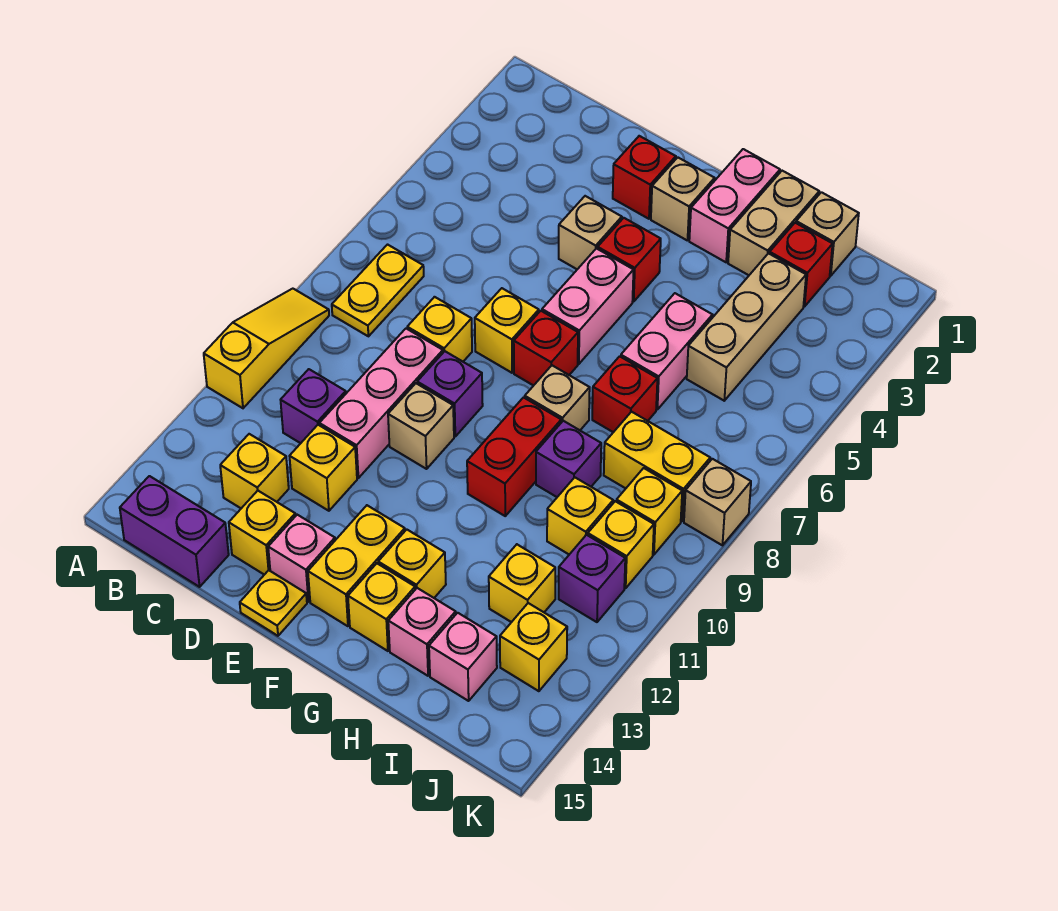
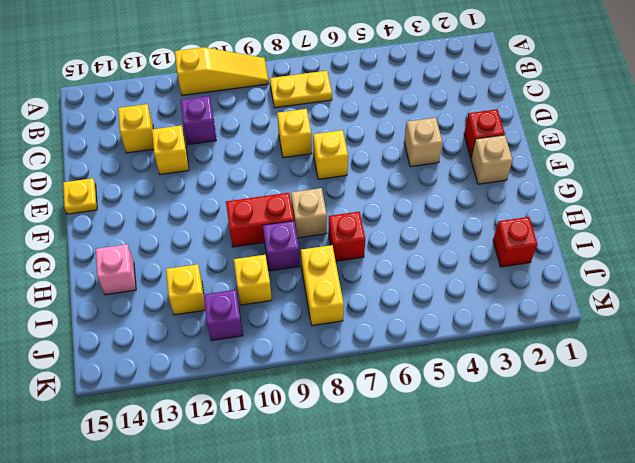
none -> purple brick B15:C15 level 1
none -> pink brick D9:D11 level 1
none -> yellow brick D14 level 1
none -> purple brick E9 level 1

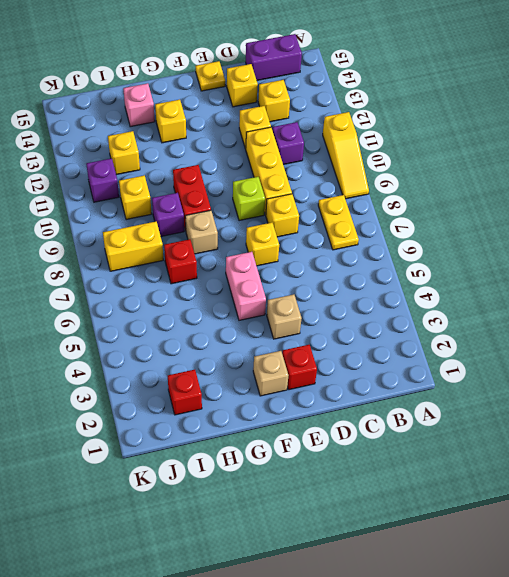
yellow brick D9:D11 level 1 -> pink brick D9:D11 level 1
lime brick E9 level 1 -> purple brick E9 level 1
none -> tan brick E10 level 1
none -> pink brick E14 level 1
none -> red brick F4 level 1
none -> red brick F7 level 1

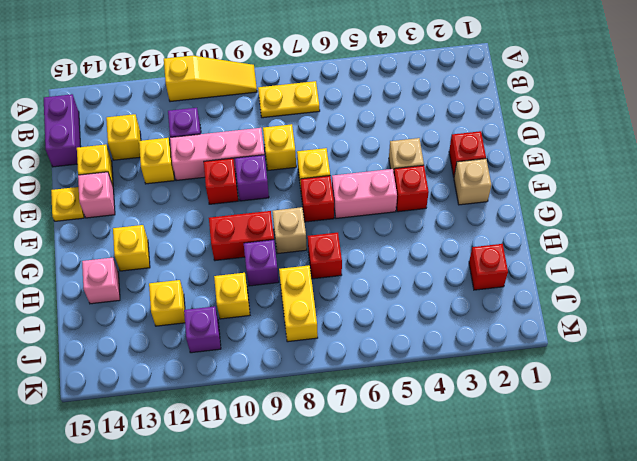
red brick E10 level 1 -> tan brick E10 level 1
none -> yellow brick F13:F14 level 1
none -> pink brick G1:G2 level 1
none -> yellow brick G14 level 1
none -> tan brick H1:H2 level 1

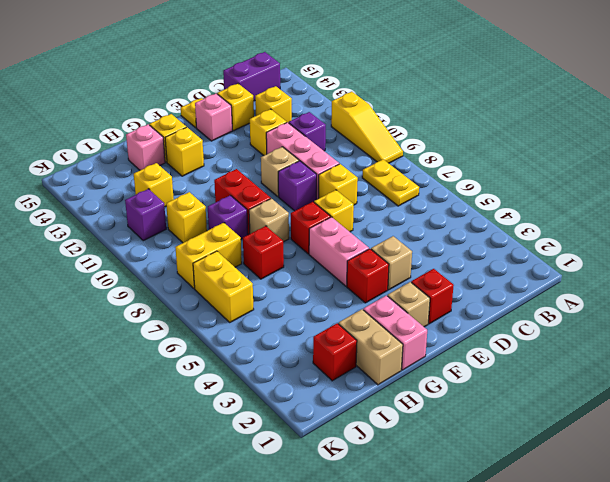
yellow brick J6:J7 level 1 -> yellow brick F13:F14 level 1
none -> pink brick H5:H6 level 1
none -> tan brick I1 level 1
none -> tan brick I3:I5 level 1
none -> pink brick I14 level 1

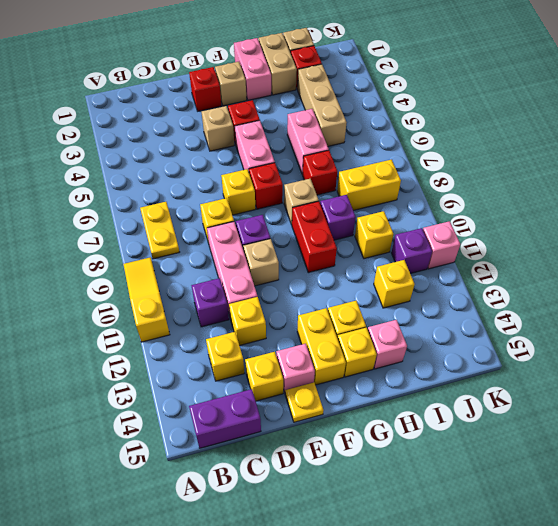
pink brick K11 level 1 -> pink brick I14 level 1
none -> yellow brick J9 level 1
none -> yellow brick J10 level 1
none -> yellow brick J13 level 1
none -> tan brick K8 level 1

